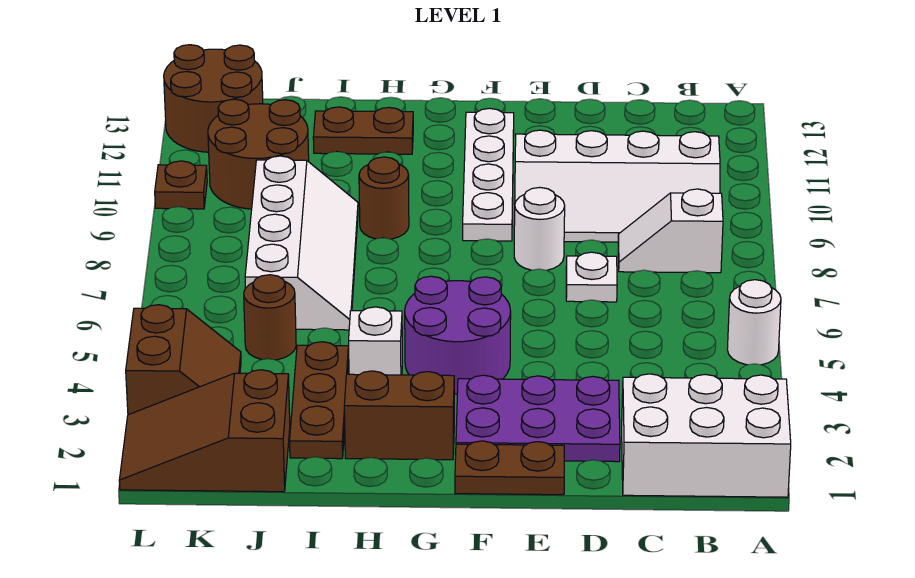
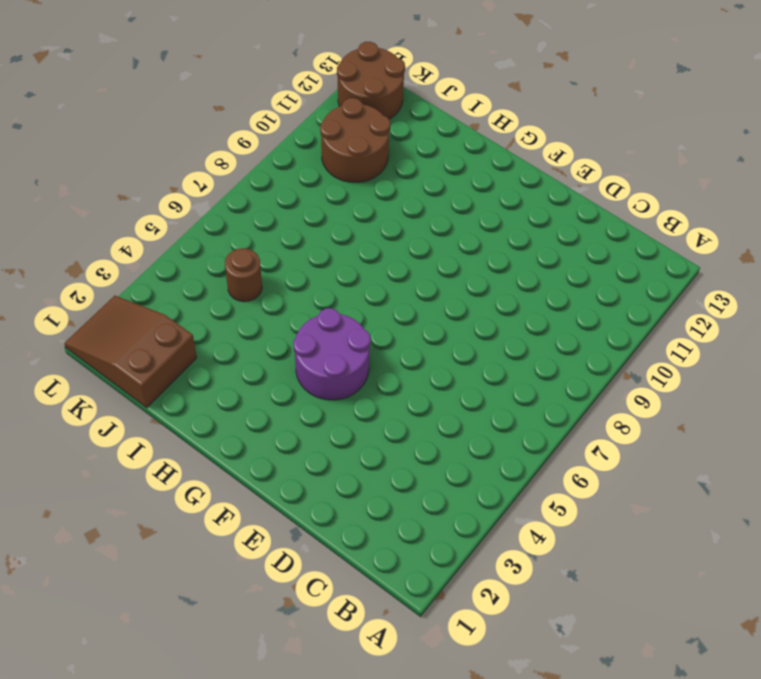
none -> white brick A1:C2 level 1
none -> white round brick A5 level 1
none -> white slope B8:C8 level 1 top B

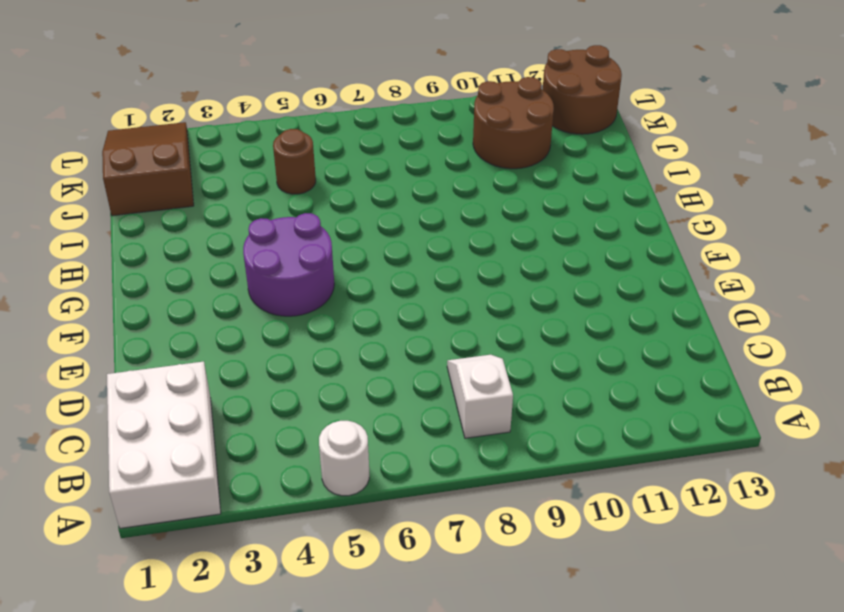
none -> white slope B9:E10 level 1 top 10
none -> purple plate D2:F3 level 1
none -> white plate D7 level 1

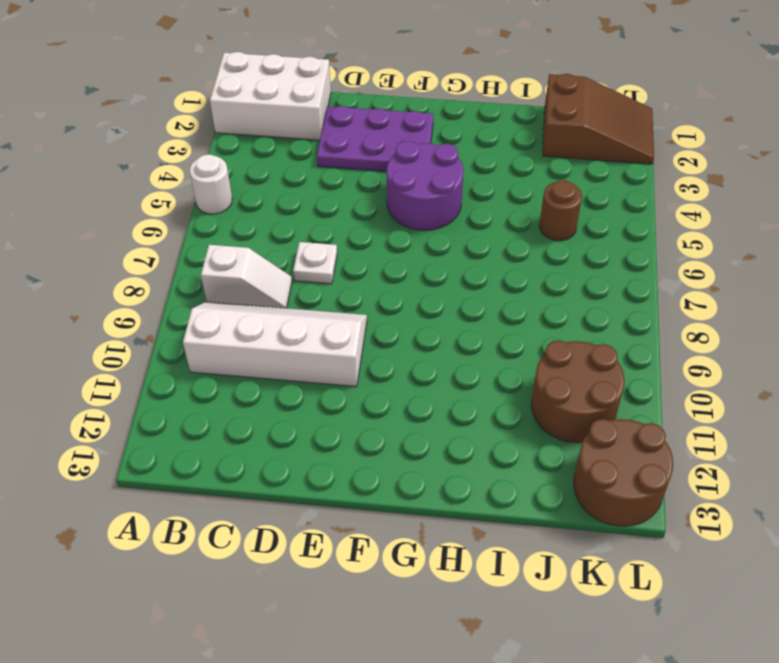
none -> brown plate E1:F1 level 1
none -> white round brick E8 level 1
none -> white plate F9:F12 level 1

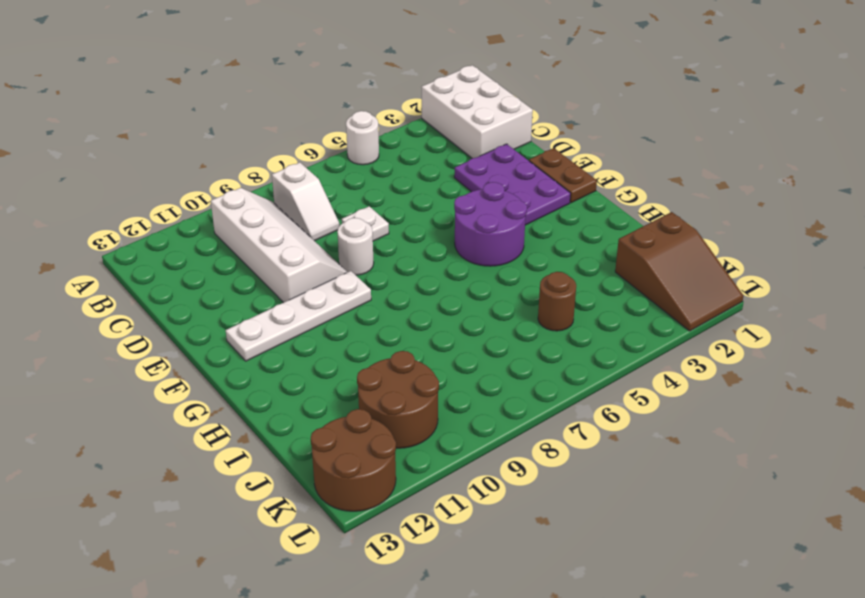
none -> brown brick G2:H2 level 1
none -> white brick H4 level 1
none -> brown round brick H9 level 1

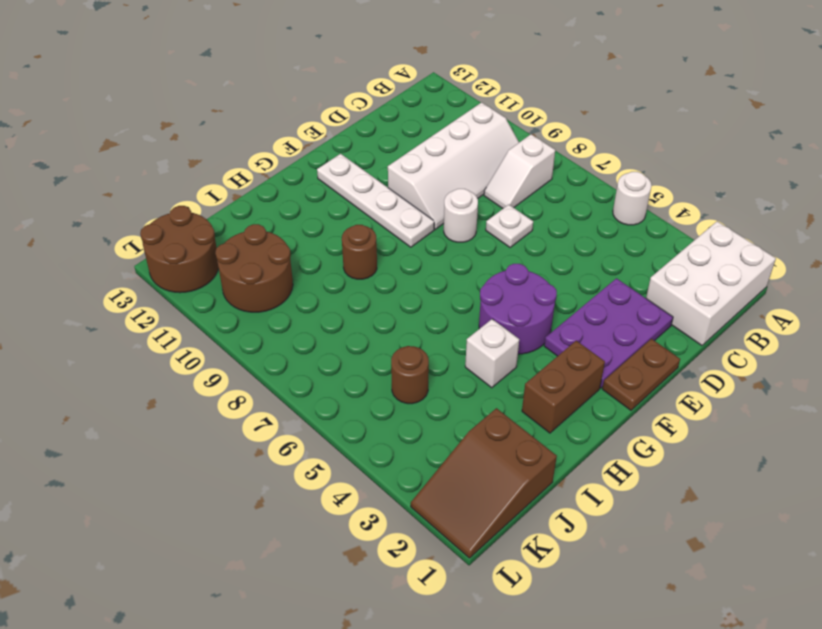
none -> brown plate H12:I12 level 1
none -> brown plate I2:I4 level 1
none -> white slope I6:J9 level 1 top J

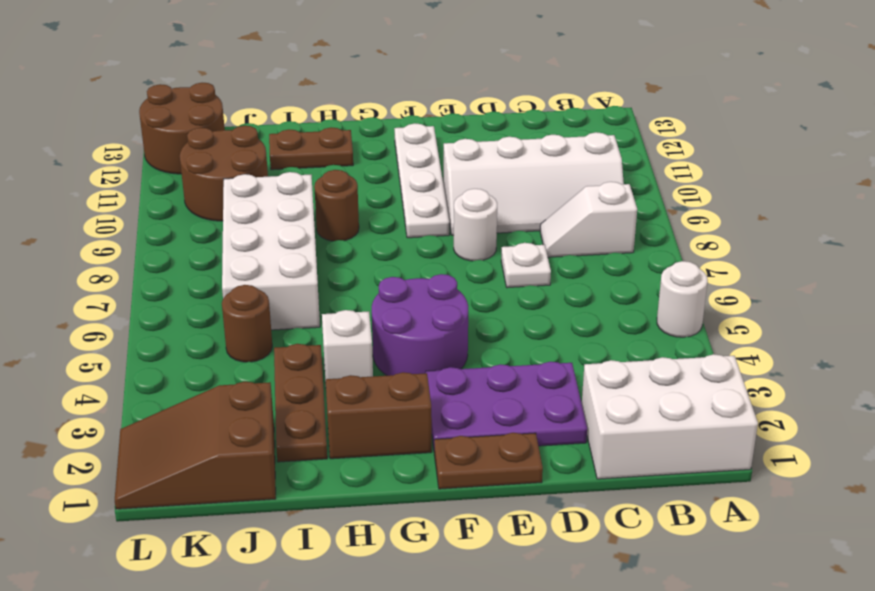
white brick I6:J9 level 1 -> white slope I6:J9 level 1 top J
none -> brown slope K3:L4 level 1 top L
none -> brown plate L10 level 1

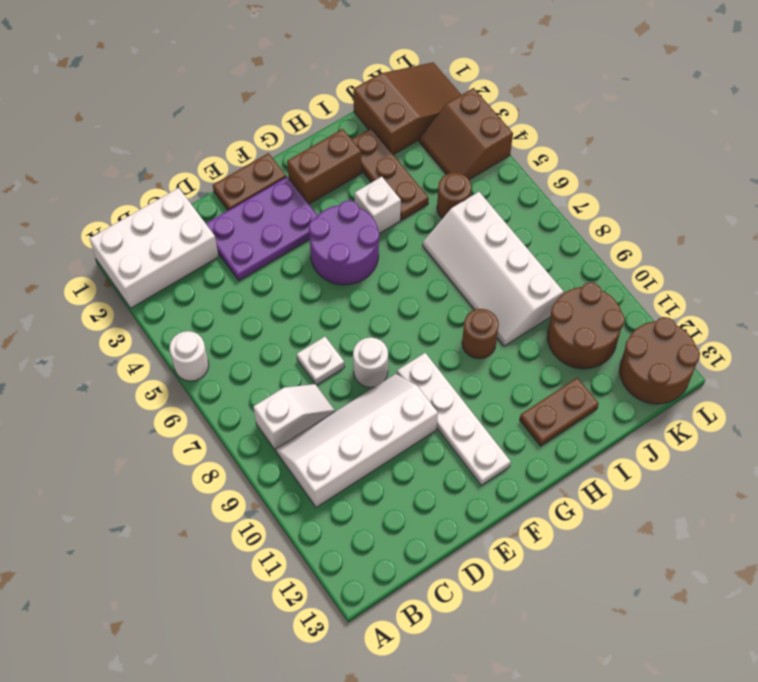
none -> brown plate L10 level 1

